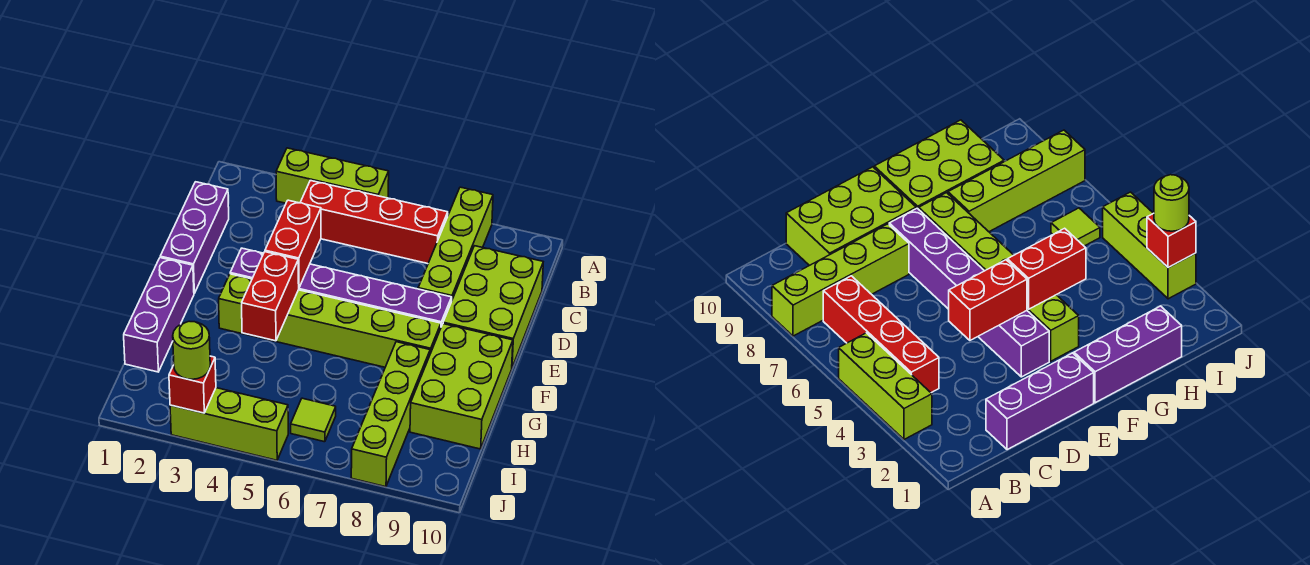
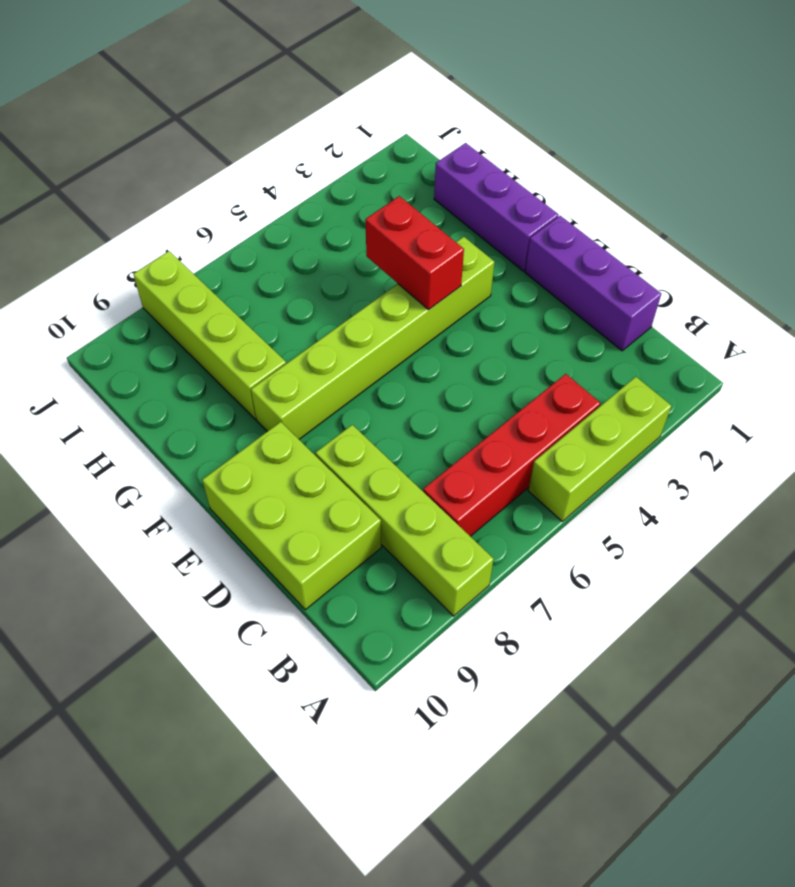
none -> purple brick E3:E8 level 1
none -> lime brick F9:H10 level 1
none -> lime tile I6 level 1

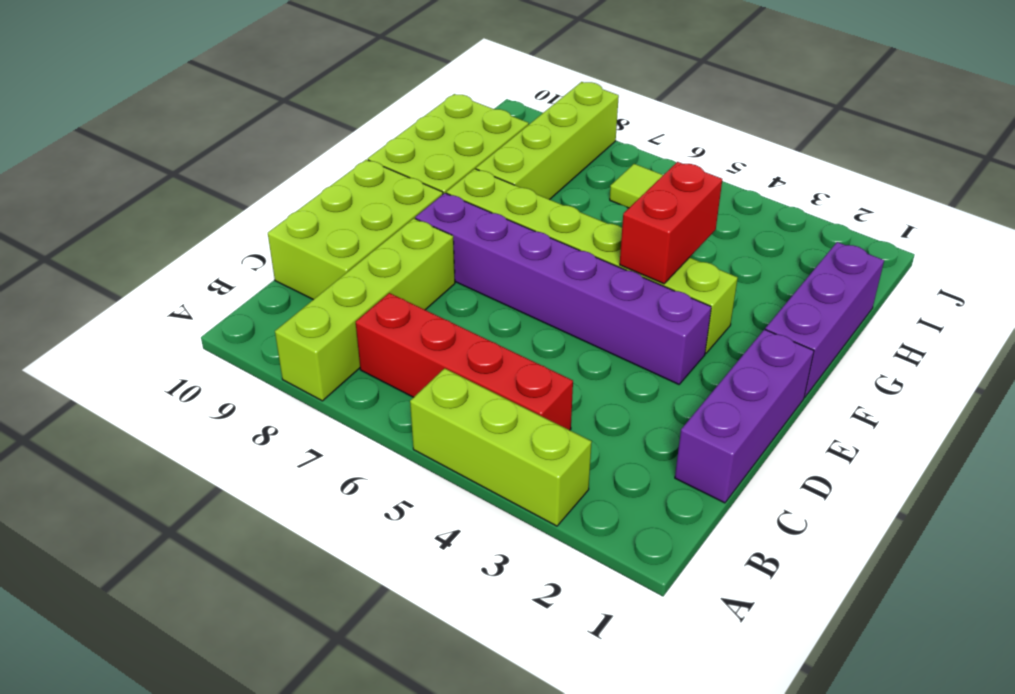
none -> lime brick J3:J5 level 1
none -> red brick D4:E4 level 2
none -> red brick J3 level 2

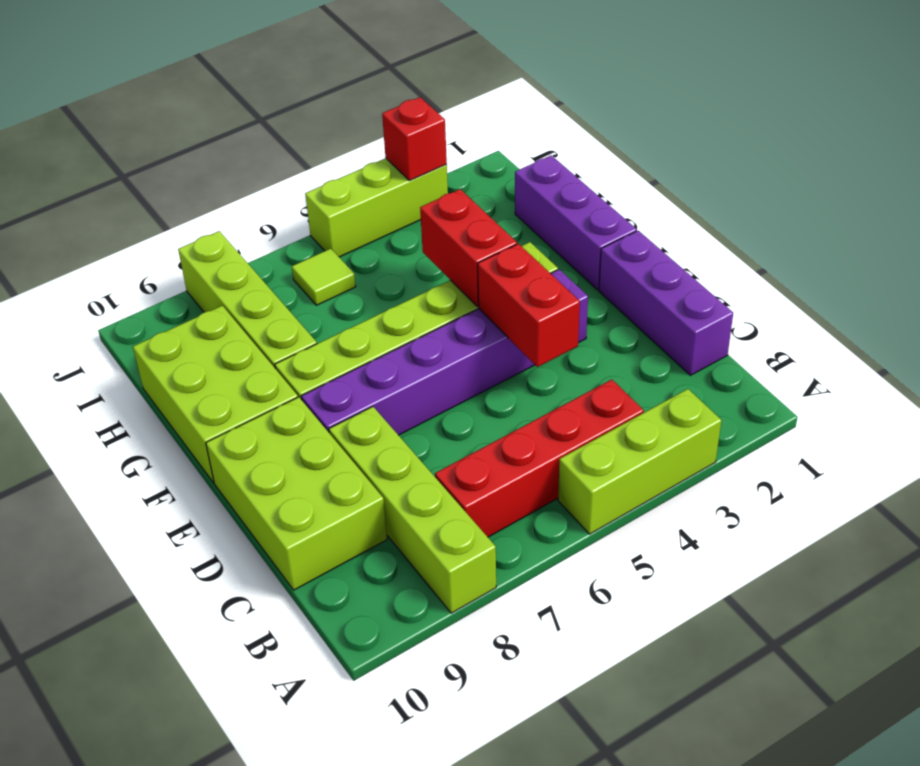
none -> lime round brick J3 level 3

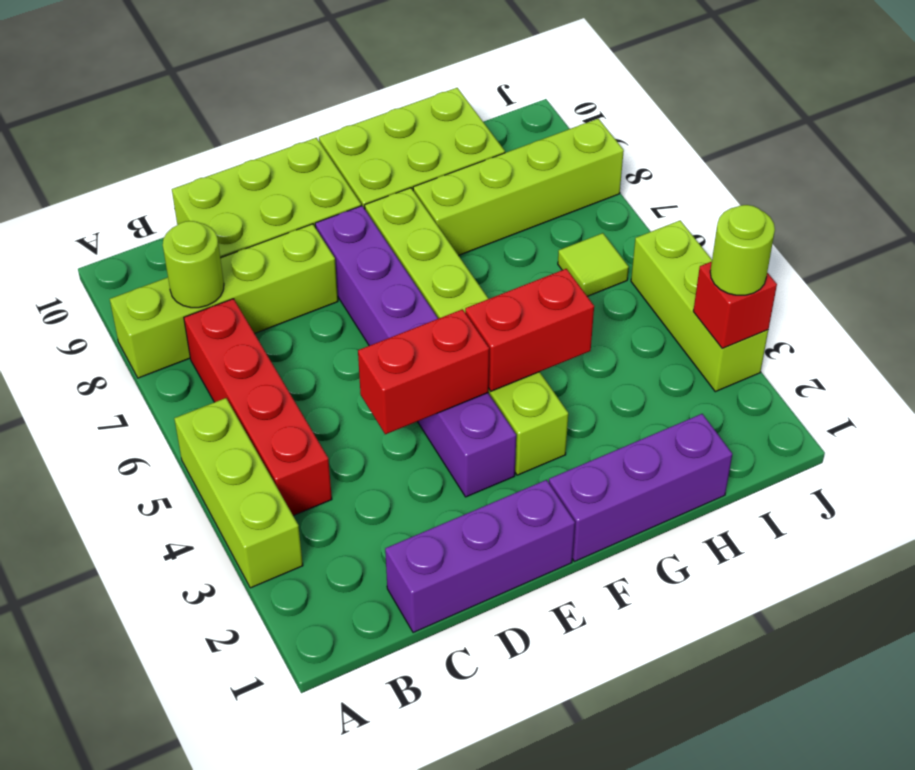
lime round brick B8 level 2 -> none

